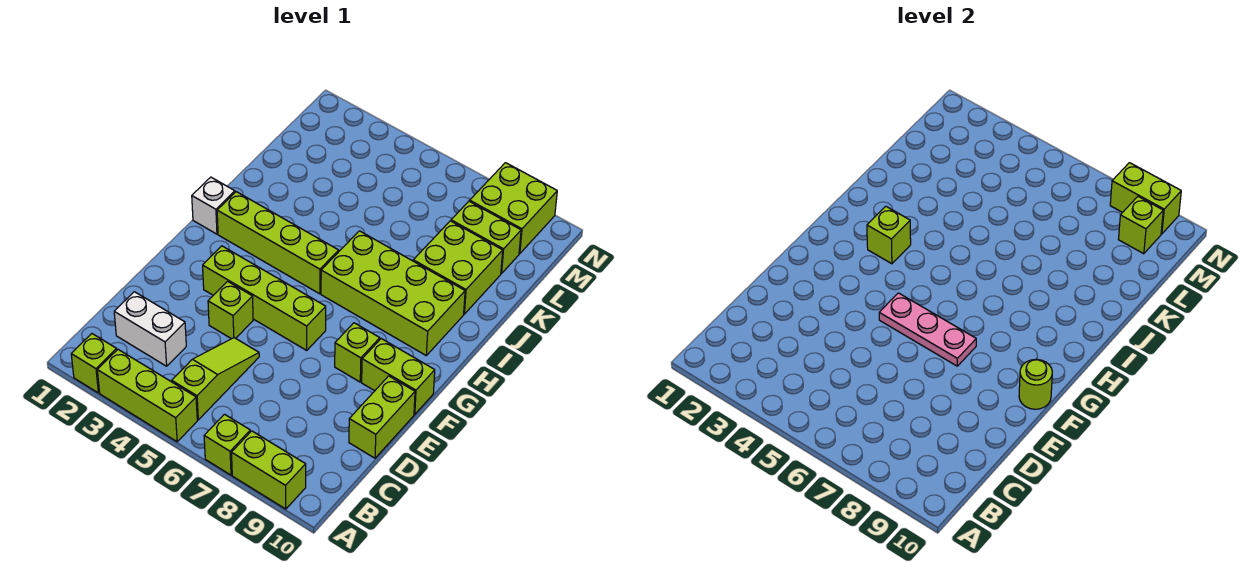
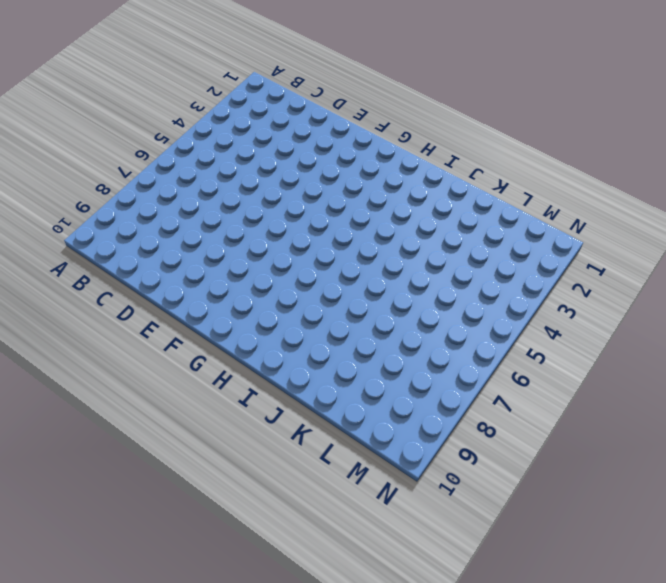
none -> lime brick A2 level 1
none -> lime brick A3:A5 level 1
none -> lime brick A7 level 1

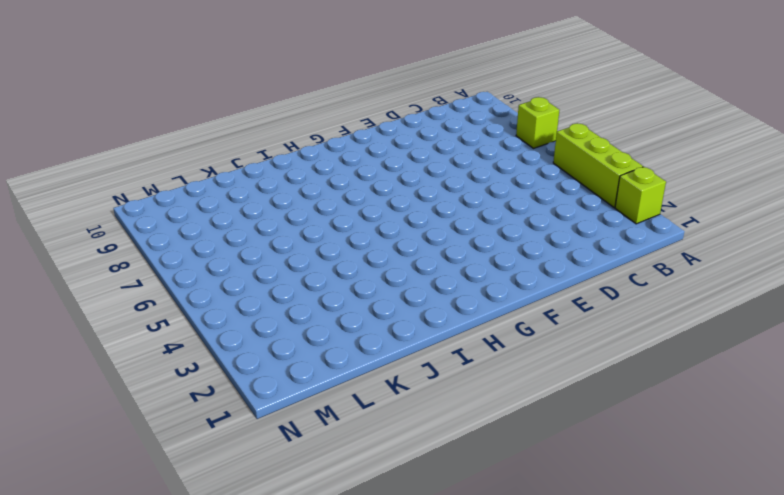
none -> lime brick A8:A9 level 1
none -> lime slope B5:D5 level 1 top B
none -> white brick C2:C3 level 1

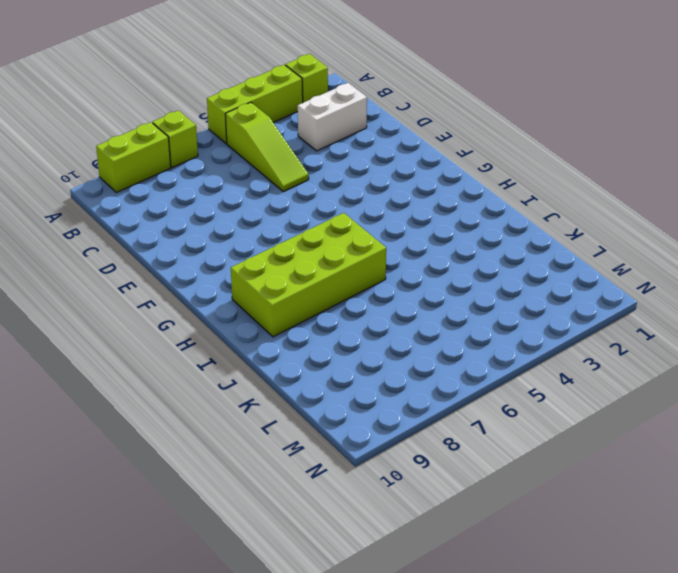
none -> lime brick D10:E10 level 1
none -> lime brick E4 level 1
none -> lime brick F3:F6 level 1

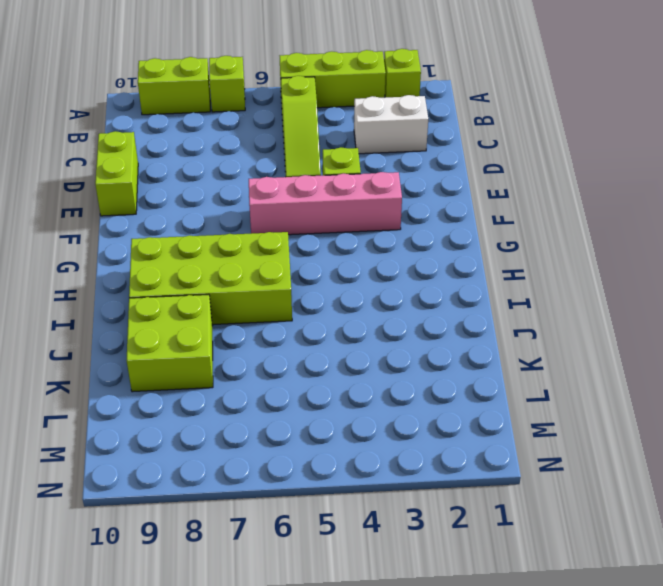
pink brick F3:F6 level 1 -> lime brick F3:F6 level 1
none -> lime brick F8 level 1
none -> lime brick F9:F10 level 1
none -> white brick H1 level 1

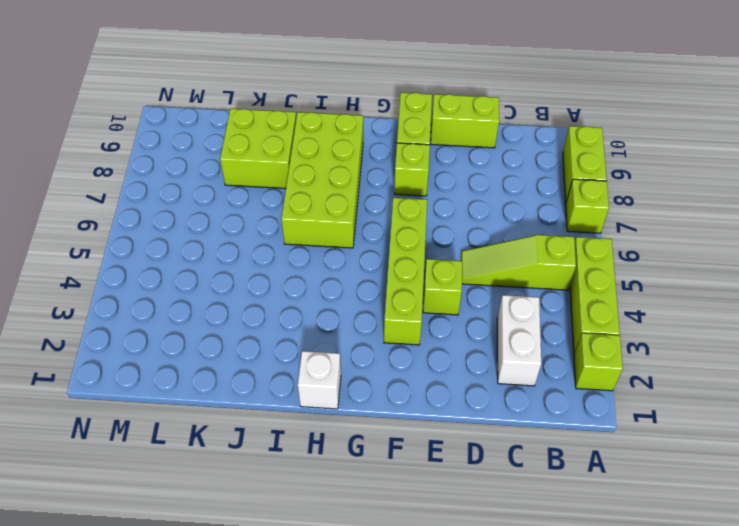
none -> lime brick H2:H5 level 1
none -> lime brick L8:L9 level 1
none -> lime brick M8:N9 level 1

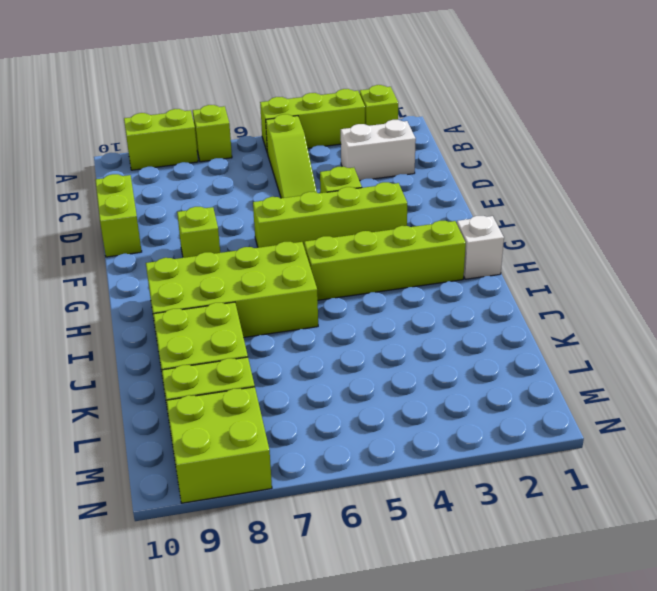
none -> lime brick F9:F10 level 1
none -> pink plate F5:F7 level 2
none -> lime round brick F10 level 2

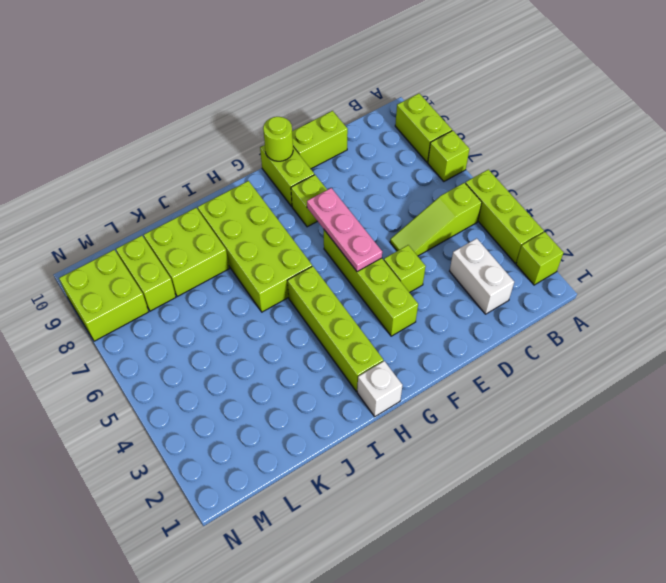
none -> lime brick H3 level 2
none -> lime brick M9 level 2
none -> lime brick N8:N9 level 2

